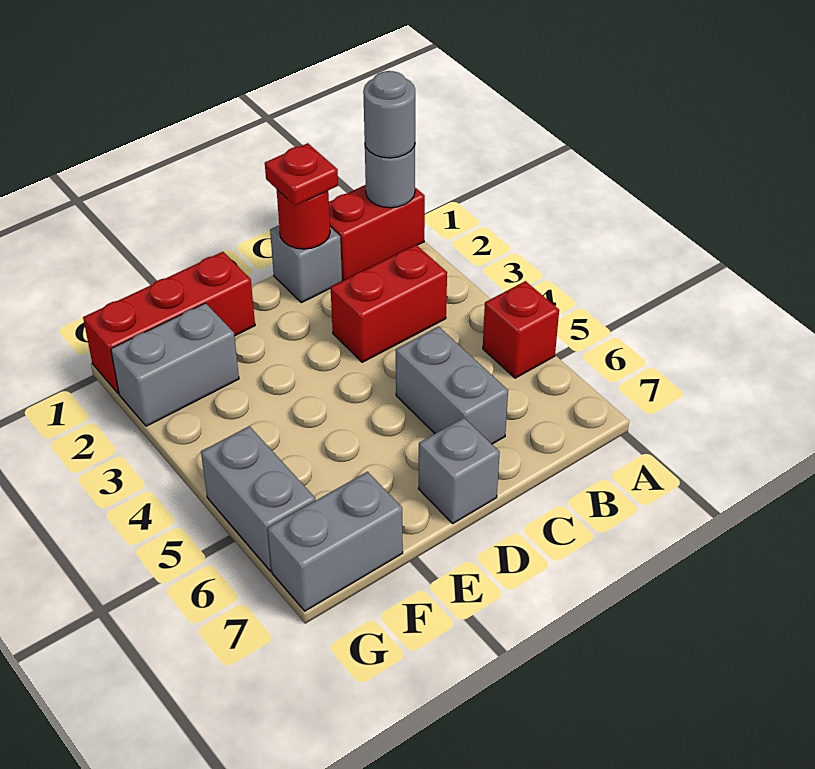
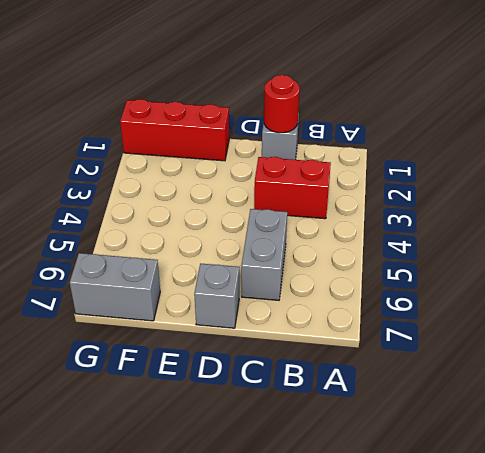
none -> red brick A1:B1 level 1
none -> red brick A5 level 1
none -> grey brick F2:G2 level 1

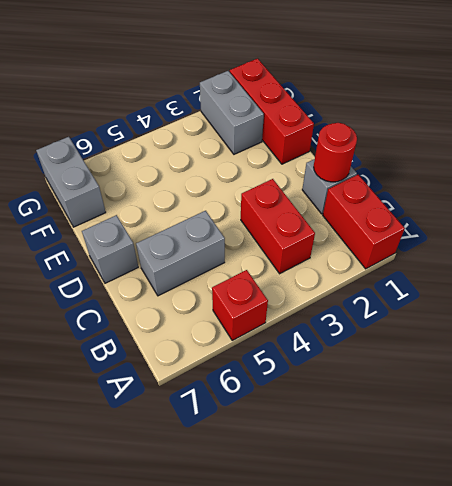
none -> grey brick G5:G6 level 1
none -> grey round brick A1 level 2
none -> grey round brick A1 level 3

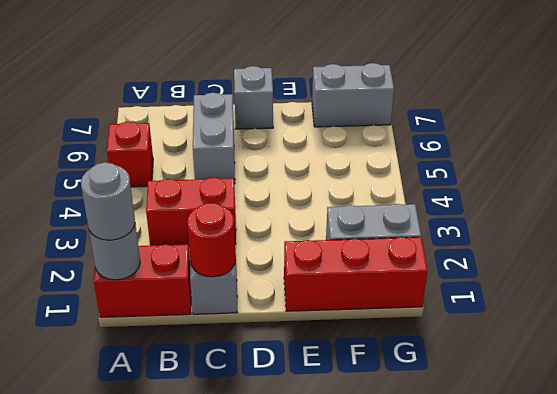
none -> grey brick G5:G6 level 1
none -> red plate C1 level 3

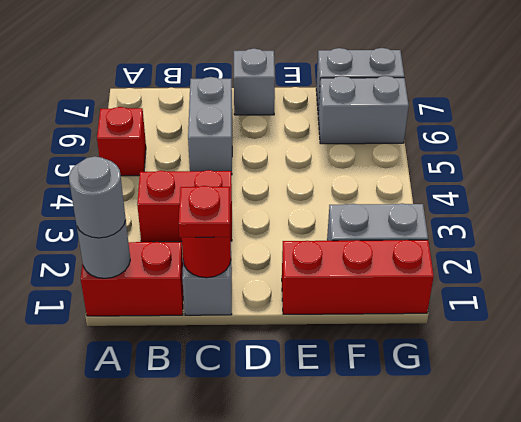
grey brick F6:G6 level 1 -> grey brick G5:G6 level 1

